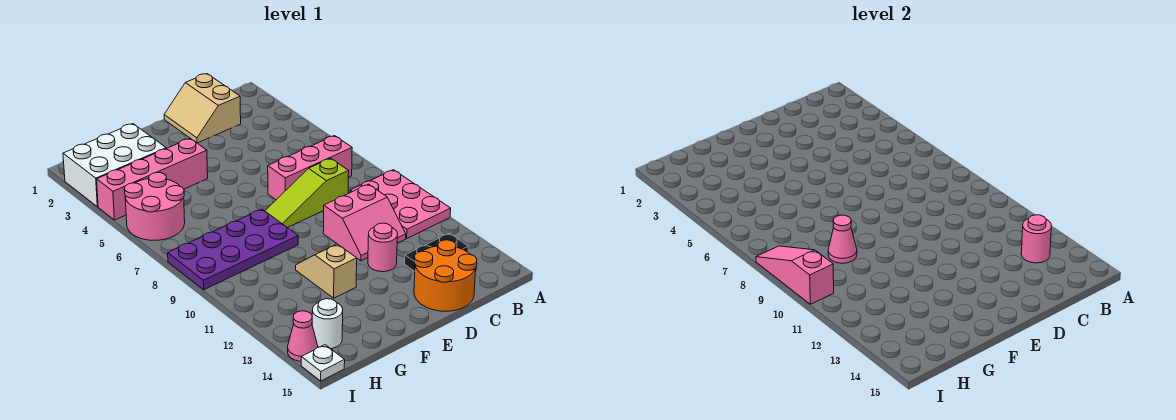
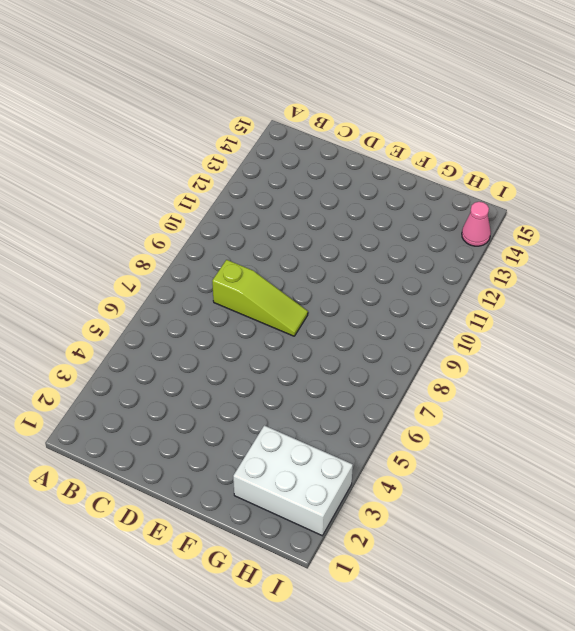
none -> pink plate A9:B11 level 1
none -> pink brick B7:D7 level 1
none -> black plate B13:C13 level 1

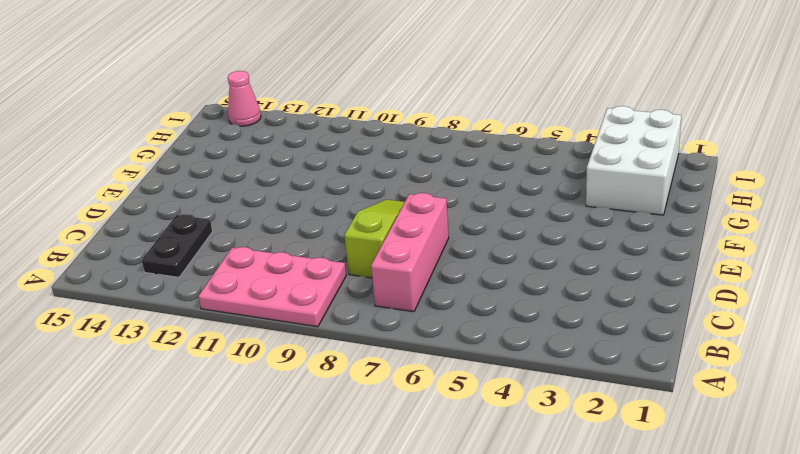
none -> tan slope C1:D2 level 1 top C
none -> pink slope C10:D11 level 1 top 10
none -> orange round brick C14:D15 level 1

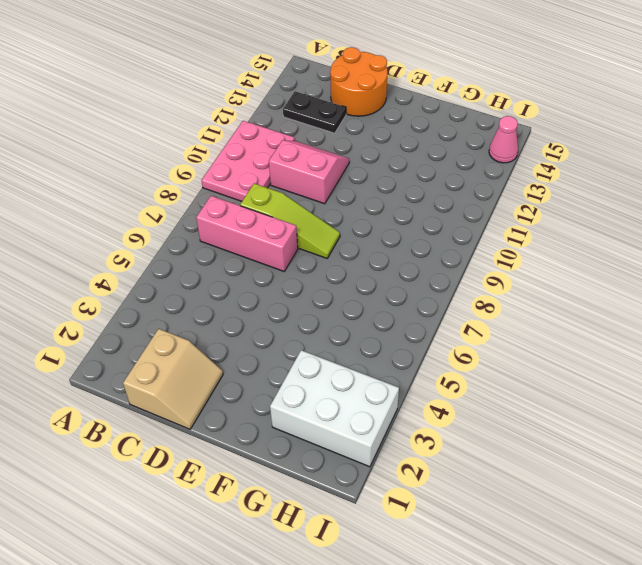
none -> pink round brick D12 level 1
none -> pink brick F4:I4 level 1
none -> purple plate F8:I9 level 1

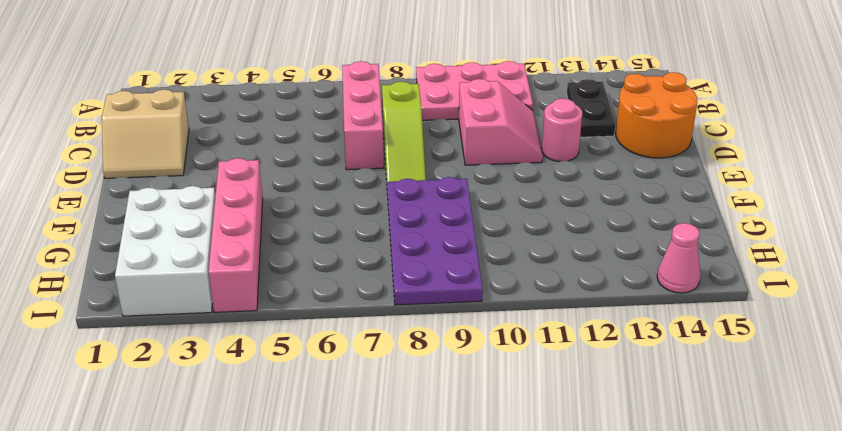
none -> tan slope F11:F12 level 1 top 12
none -> pink round brick H5:I6 level 1
none -> white round brick H14 level 1

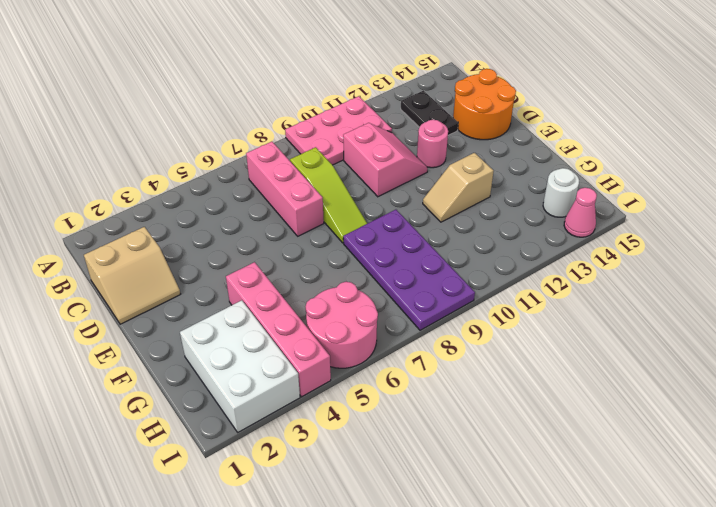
none -> white plate I15 level 1
none -> pink round brick B13 level 2
none -> pink cone G9 level 2

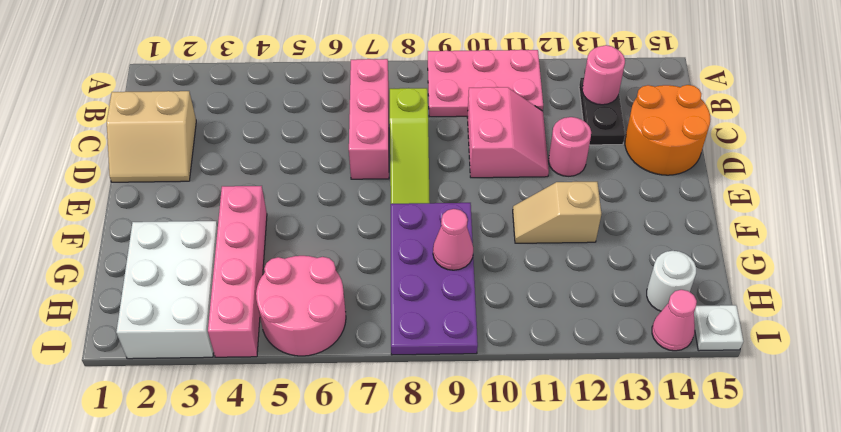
none -> pink slope I8:I10 level 2 top 10

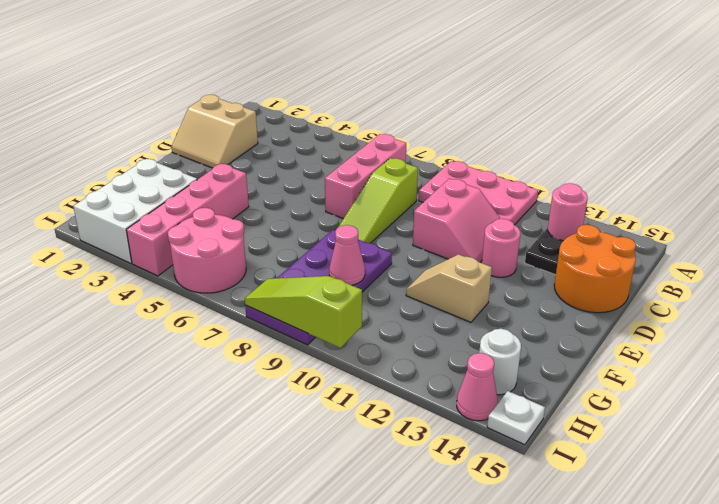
lime slope I8:I10 level 2 top 10 -> pink slope I8:I10 level 2 top 10

